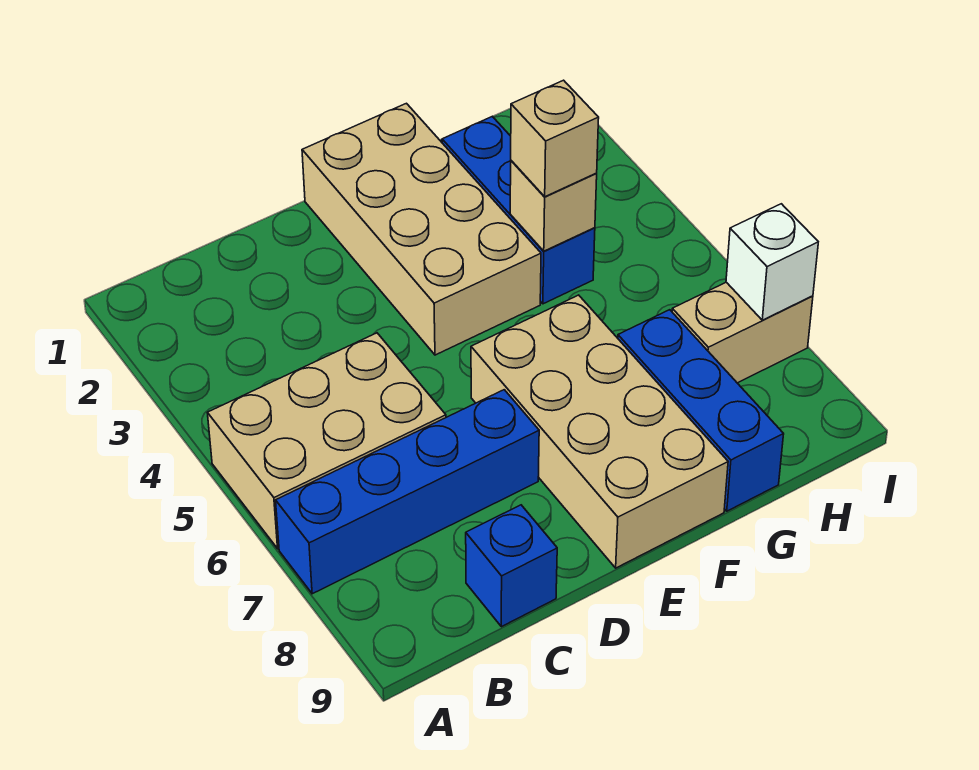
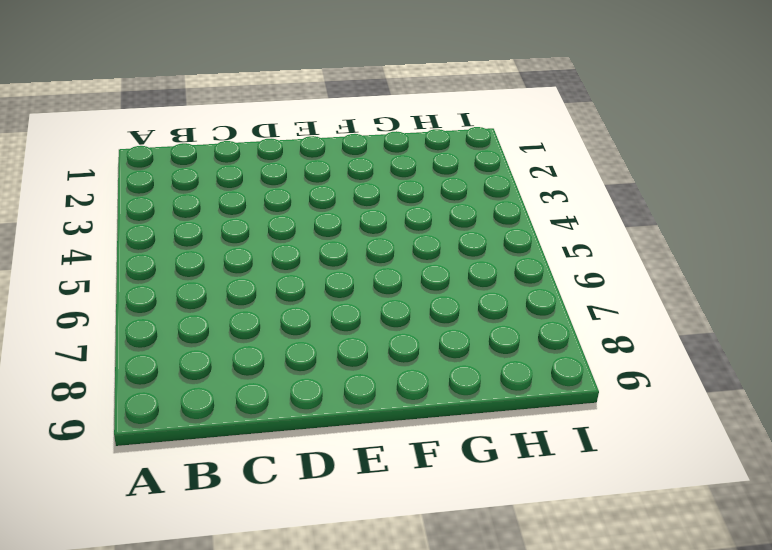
none -> tan brick A5:C6 level 1
none -> blue brick A7:D7 level 1

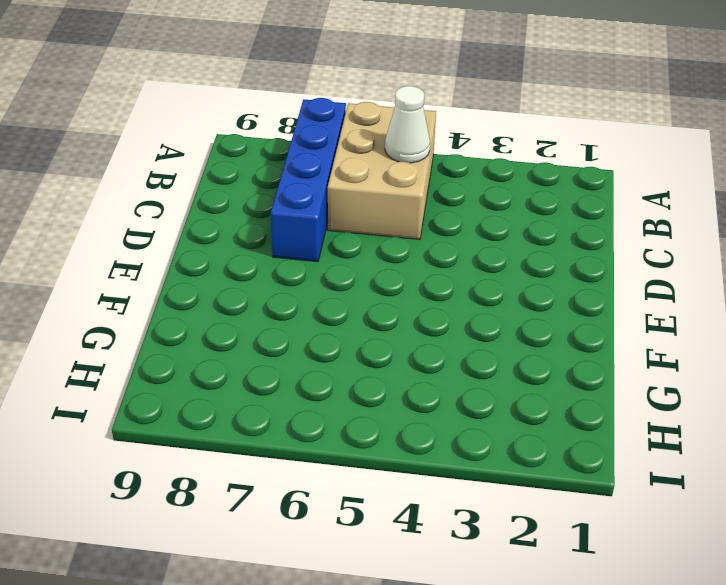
white cone B5 level 2 -> none
none -> blue brick C9 level 1
none -> tan brick E1:F4 level 1

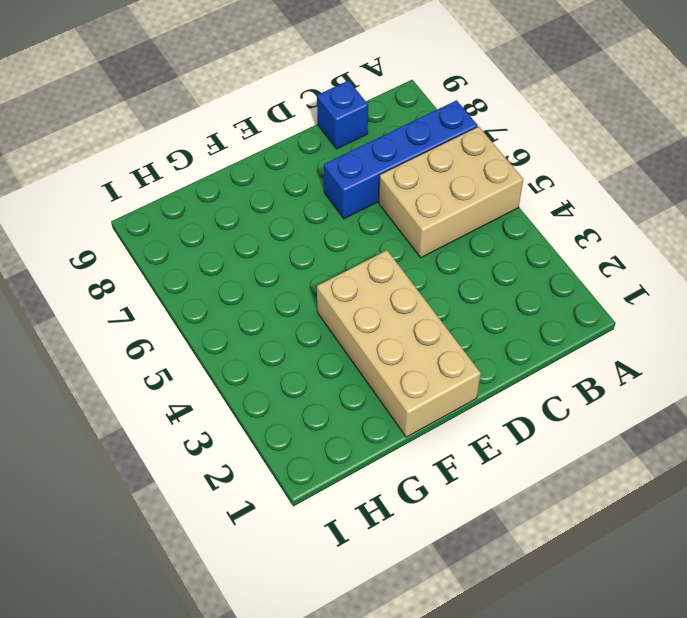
none -> tan brick E6:F9 level 1
none -> blue brick G2:G4 level 1

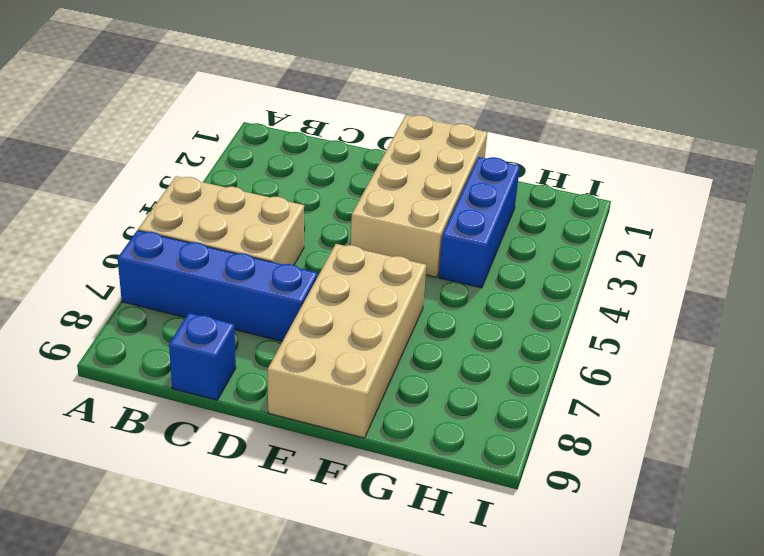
none -> blue brick G7:G9 level 1
none -> tan brick H7:I7 level 1

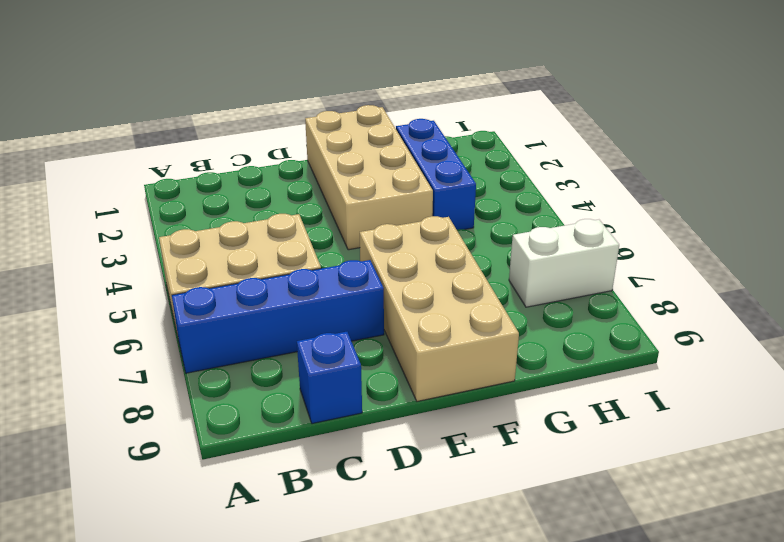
white brick H7:I7 level 1 -> tan brick H7:I7 level 1
none -> blue brick G7:G9 level 1
none -> tan brick G4 level 2

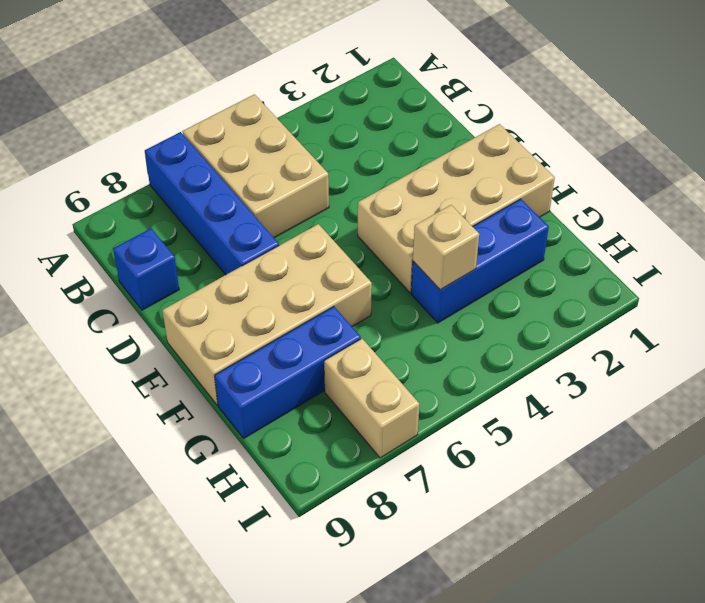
none -> white brick I7 level 2
none -> tan brick G4 level 3

